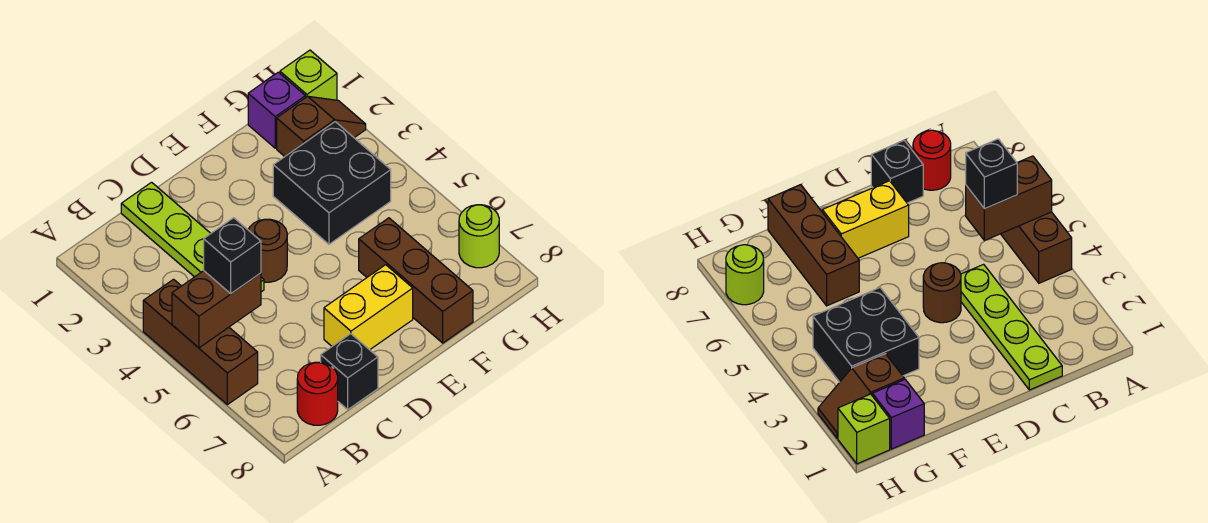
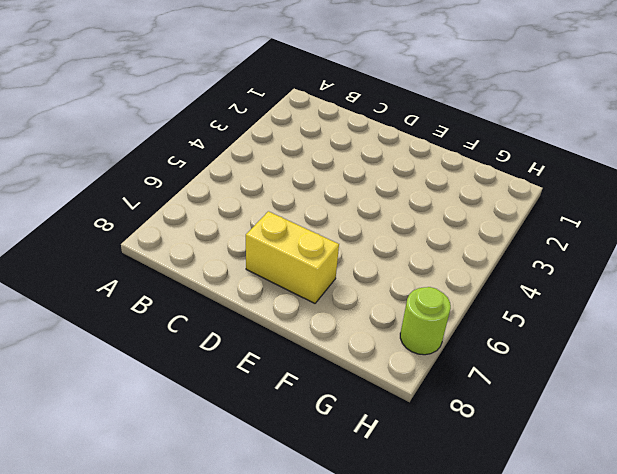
none -> brown brick A4:A6 level 1
none -> red round brick B8 level 1
none -> lime plate C1:C4 level 1

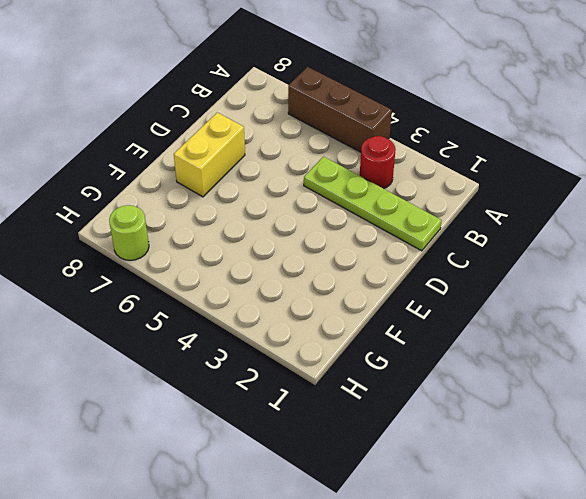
red round brick B3 level 1 -> red round brick B8 level 1
none -> black brick C8 level 1
none -> brown round brick D4 level 1
none -> black brick F3:G4 level 1

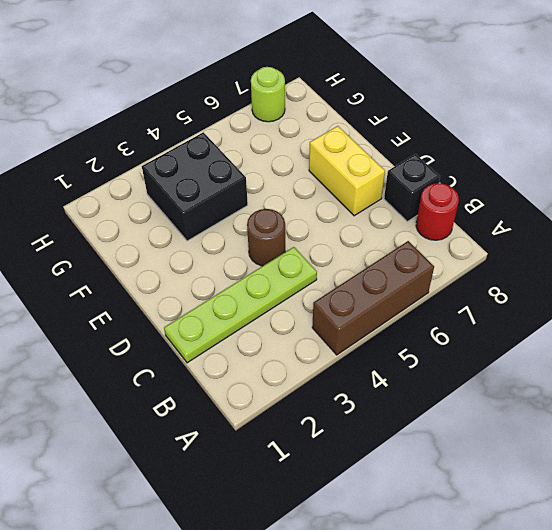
none -> brown brick F6:F8 level 1
none -> purple brick G1 level 1
none -> brown slope G2:H2 level 1 top G

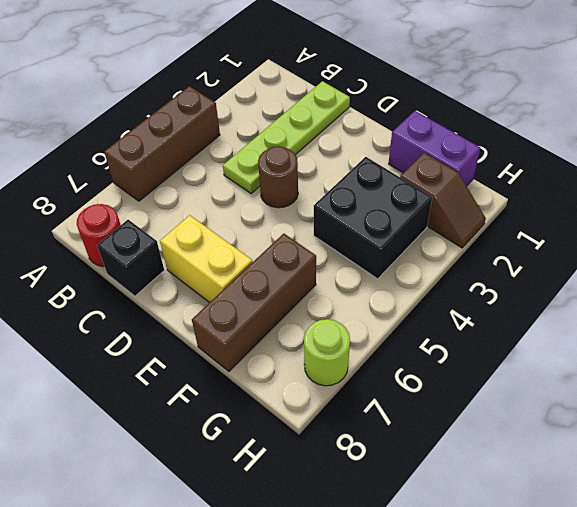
purple brick F1:G1 level 1 -> purple brick G1 level 1
none -> lime brick H1 level 1
none -> brown brick A5:B5 level 2
none -> black brick B5 level 3

